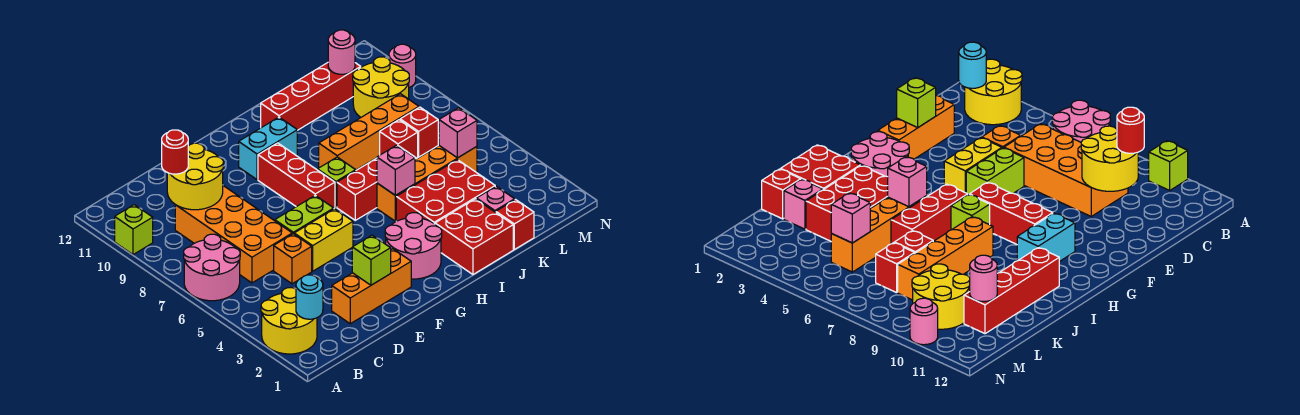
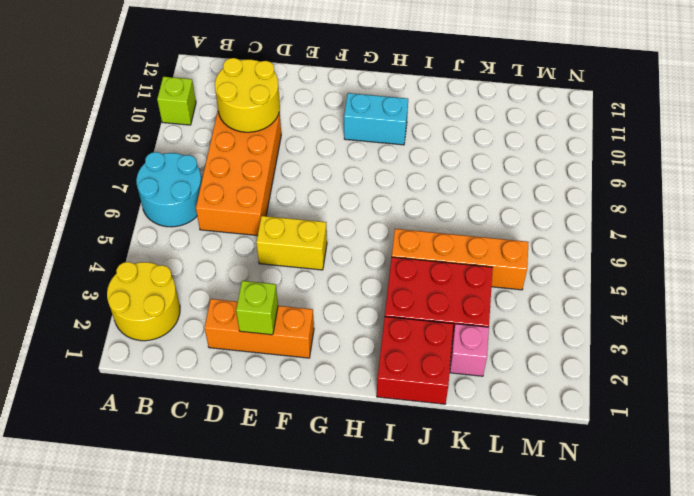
cyan round brick A6:B7 level 1 -> pink round brick A6:B7 level 1
none -> orange brick D5 level 1
none -> lime brick E6:F6 level 1
none -> pink round brick G2:H3 level 1
none -> red brick G7:G9 level 1

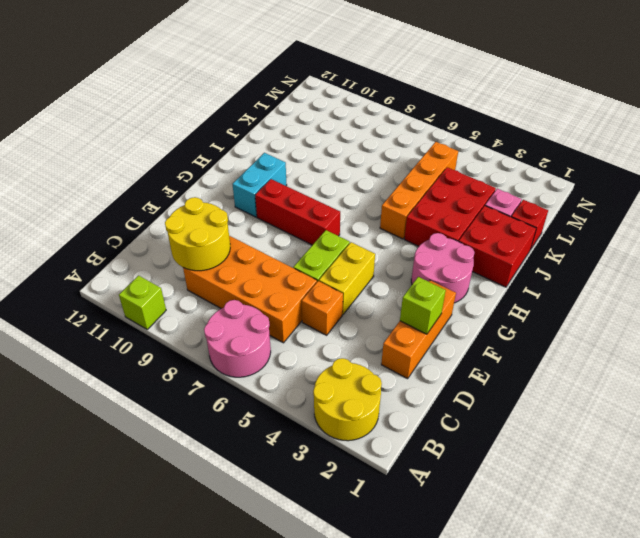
none -> red brick H6:J6 level 1
none -> lime brick H7 level 1
none -> orange brick I8:L8 level 1
none -> red brick I11:L11 level 1

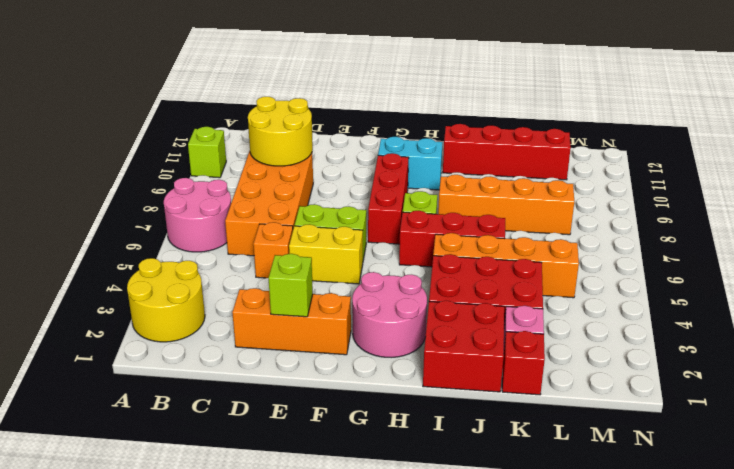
none -> red brick K7 level 1
none -> red brick L7 level 1
none -> yellow round brick L9:M10 level 1
none -> pink round brick N10 level 1

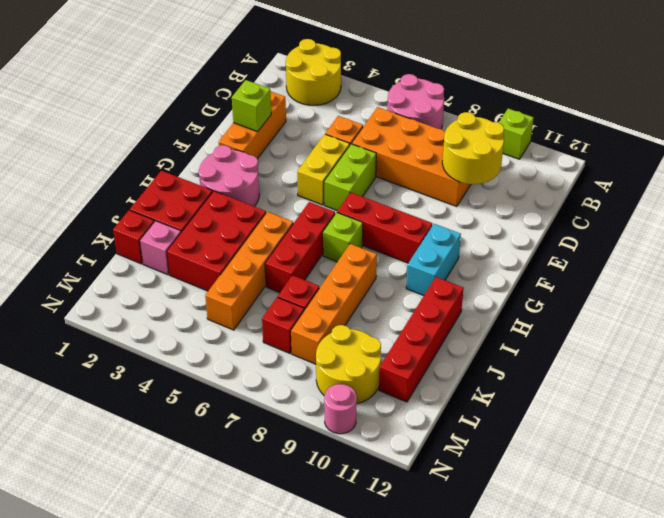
none -> cyan round brick B2 level 2
none -> pink brick I5 level 2
none -> pink brick L5 level 2
none -> pink round brick L11 level 2

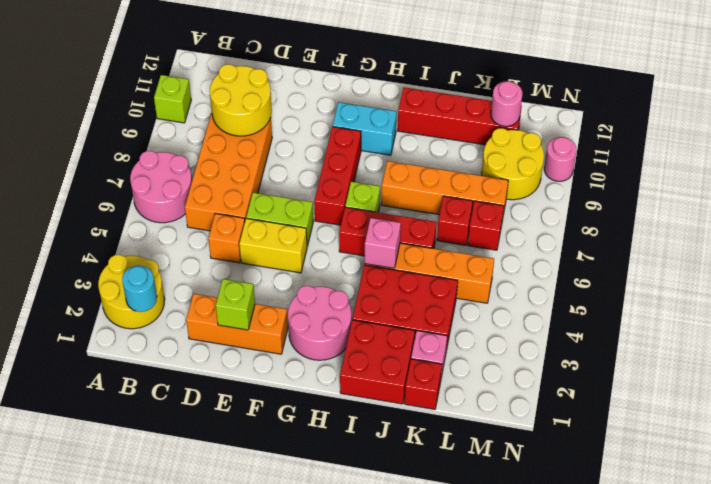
none -> pink brick L5 level 2
none -> red round brick C10 level 3

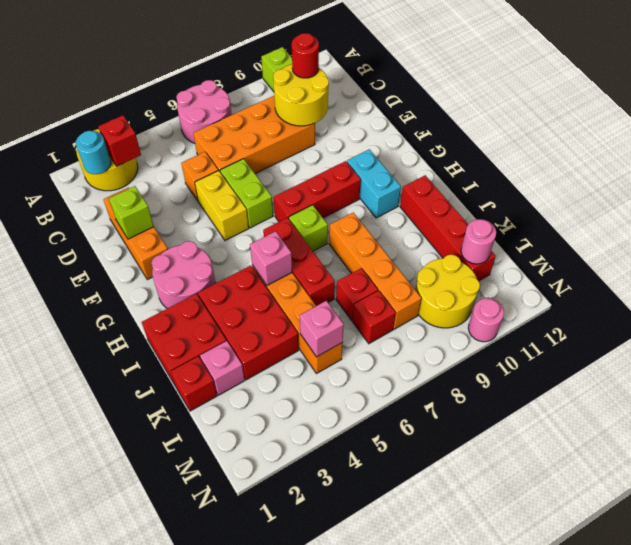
red brick B3 level 2 -> none

